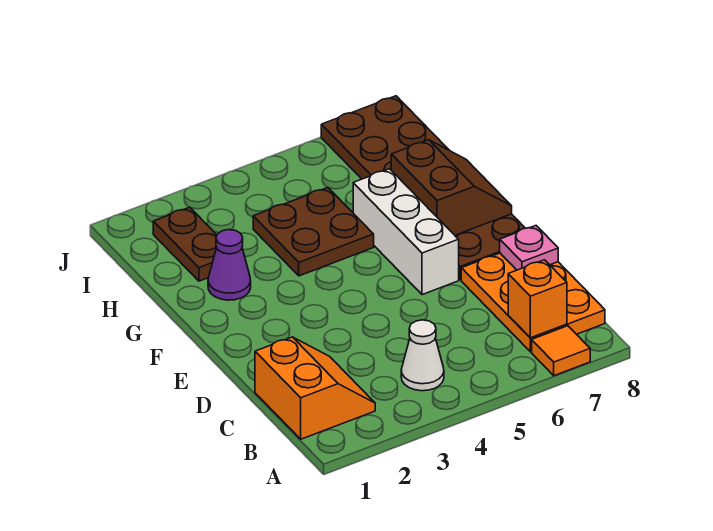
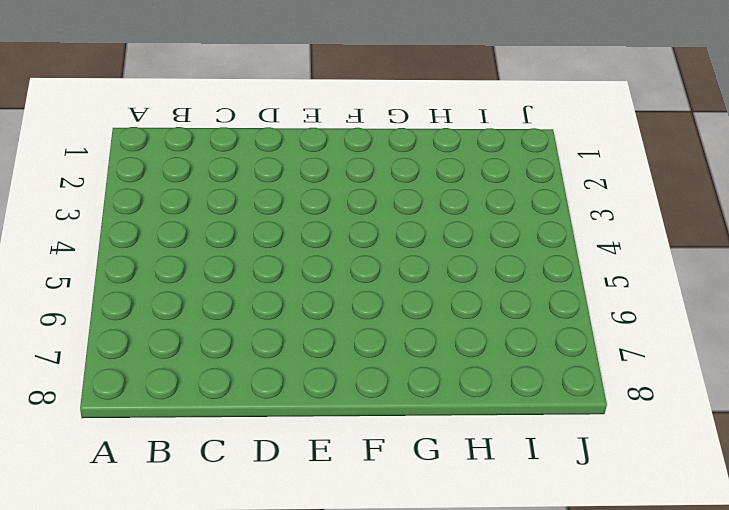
none -> orange tile A7 level 1
none -> orange slope B1:C2 level 1 top 1
none -> white cone B4 level 1

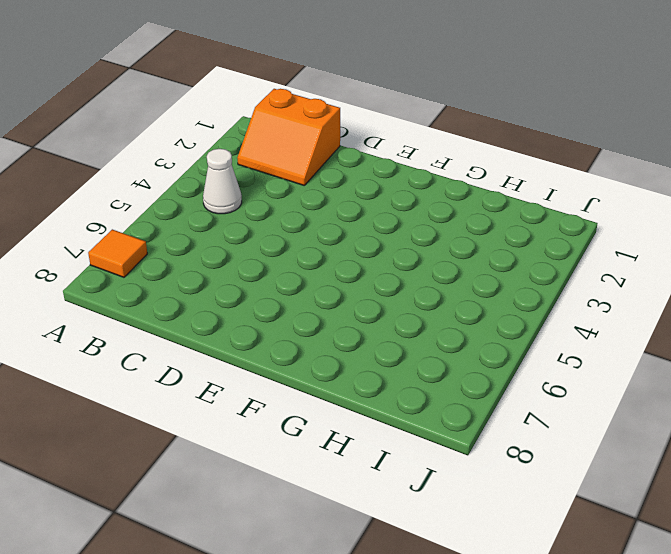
none -> orange plate B7:D8 level 1
none -> white brick E6:G6 level 1
none -> brown plate E7:J8 level 1

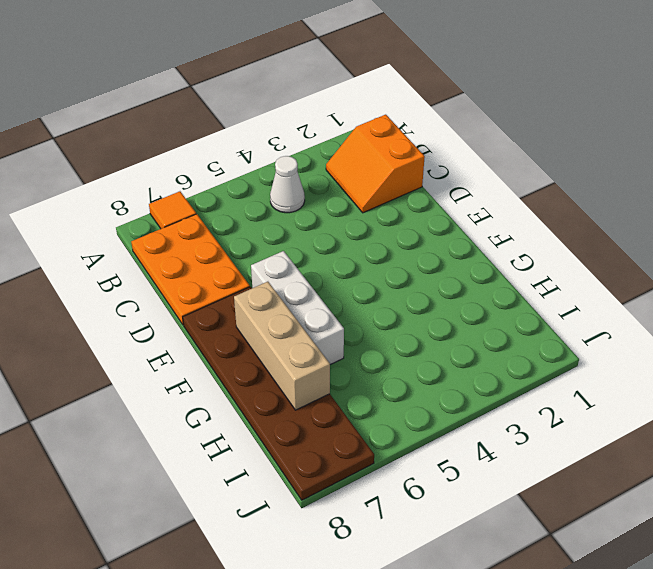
tan brick F7:H7 level 2 -> brown slope F7:G8 level 2 top 7
none -> purple cone G2 level 1
none -> brown plate G4:H5 level 1
none -> brown plate H2:I2 level 1

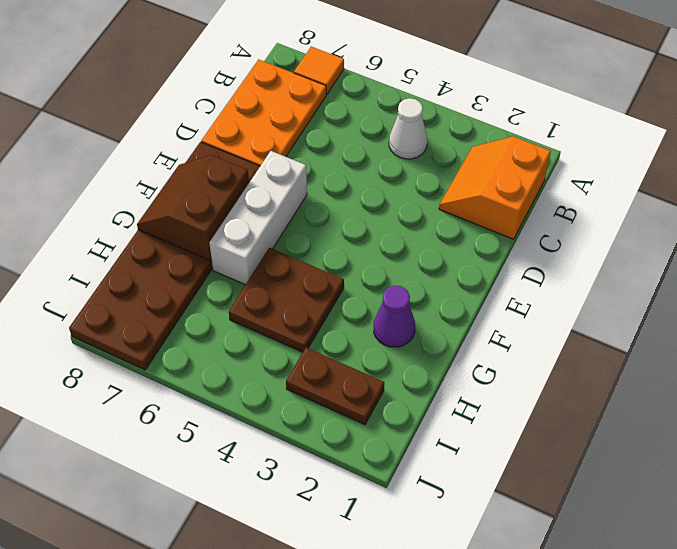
brown plate I2:I3 level 1 -> brown plate H2:I2 level 1
none -> orange brick B7 level 2
none -> pink plate D8 level 2

